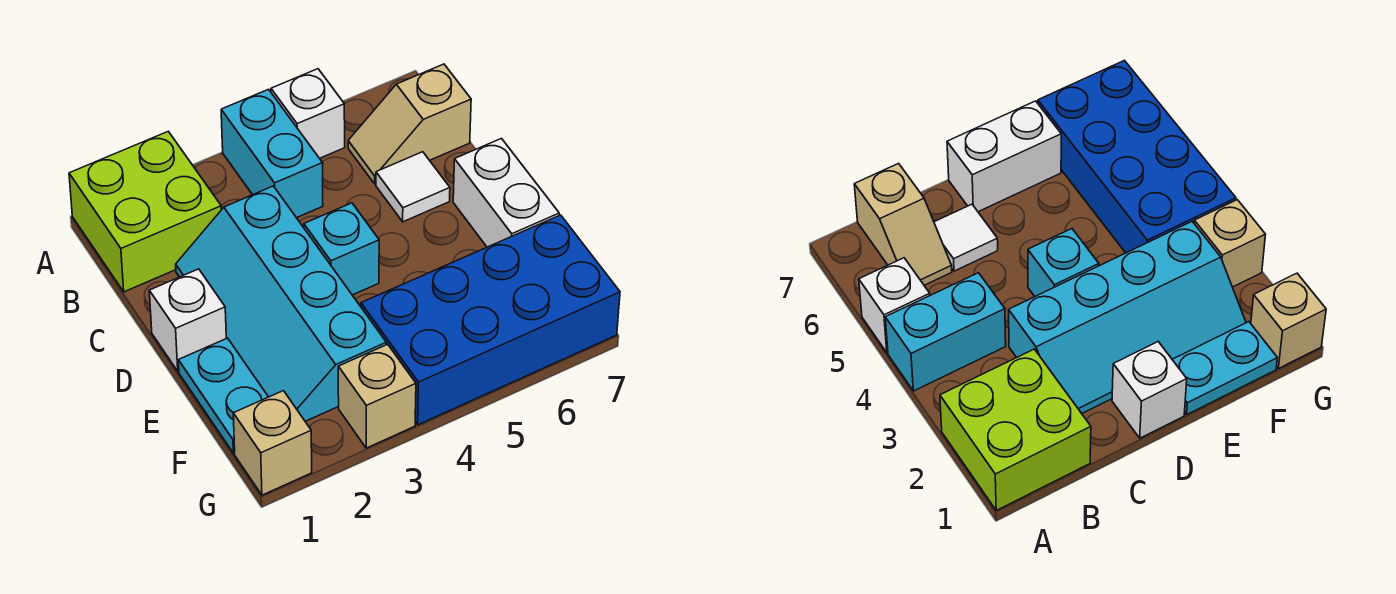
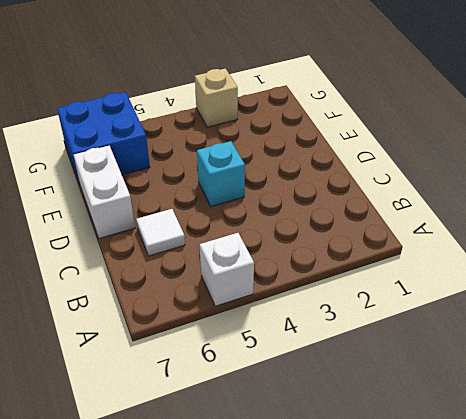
blue brick F6:G7 level 1 -> blue brick F4:G7 level 1
none -> lime brick A1:B2 level 1
none -> cyan brick A4:B4 level 1
none -> tan slope B6:B7 level 1 top 7

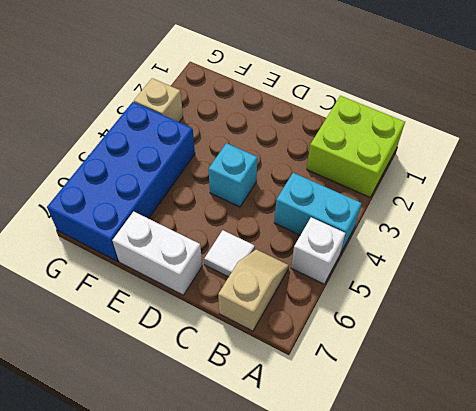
none -> cyan slope C2:F3 level 1 top 3
none -> white brick D1 level 1
none -> cyan plate E1:F1 level 1

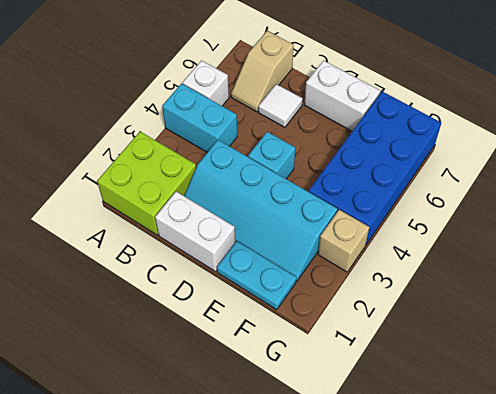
white brick C1:D1 level 1 -> white brick D1 level 1
none -> tan brick G1 level 1

